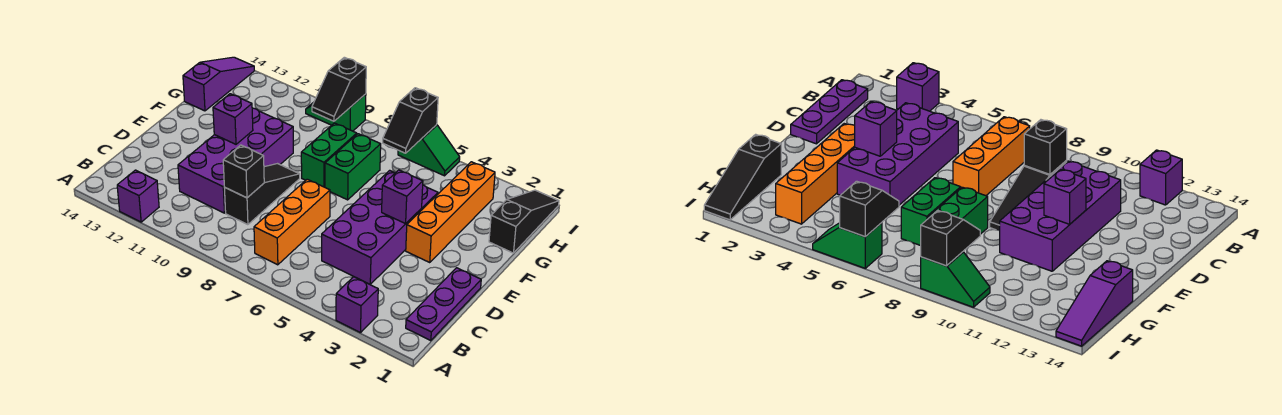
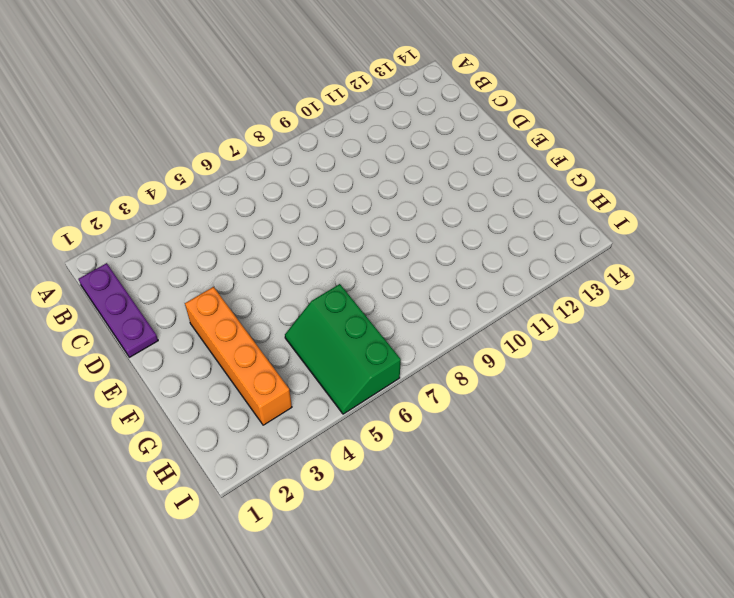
green slope G5:I6 level 1 top 6 -> green slope I5:I6 level 1 top 6
none -> purple brick A3 level 1
none -> purple brick A12 level 1
none -> orange brick B7:D7 level 1

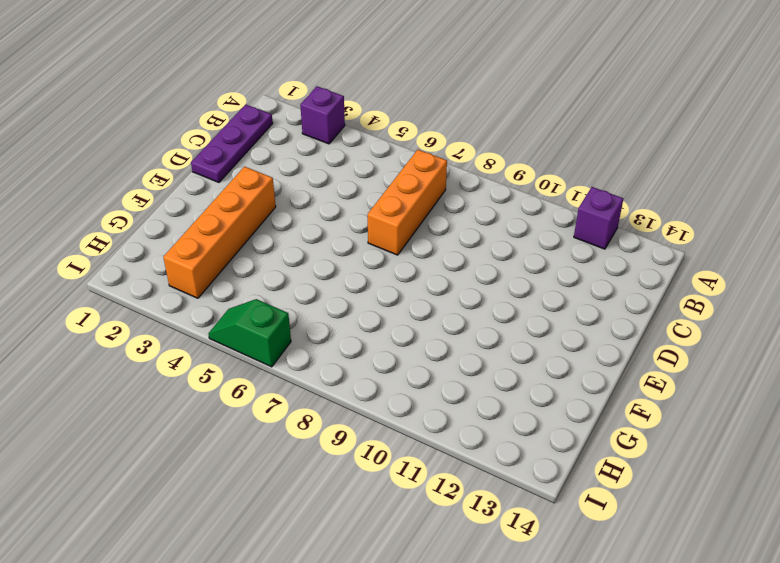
none -> purple brick C4:F5 level 1
none -> black slope C9:E9 level 1 top C
none -> purple brick C10:F11 level 1

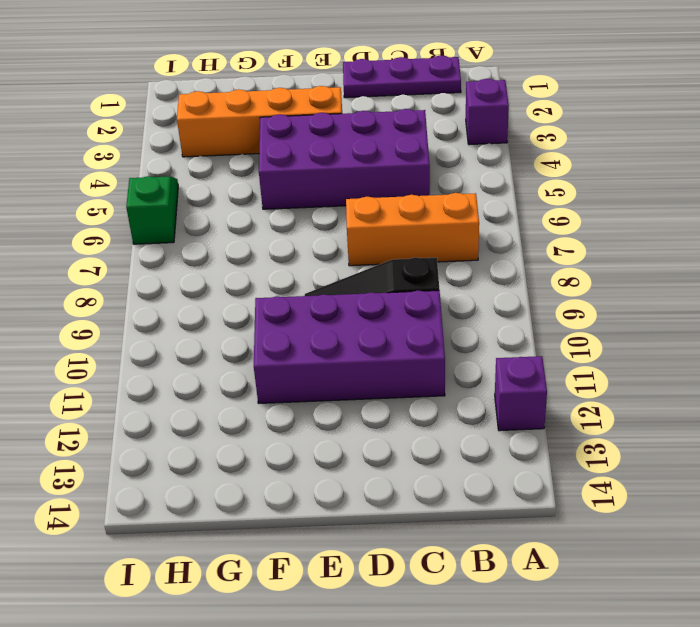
none -> green brick F7:G7 level 1
none -> green brick F8:G8 level 1
none -> black slope G1:I1 level 1 top G

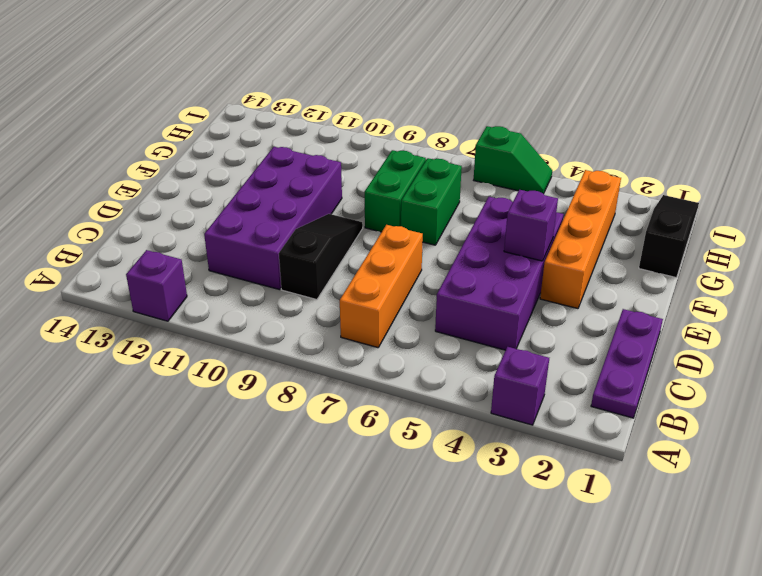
none -> purple slope G14:I14 level 1 top G
none -> green slope I9:I10 level 1 top 9
none -> black brick C9 level 2

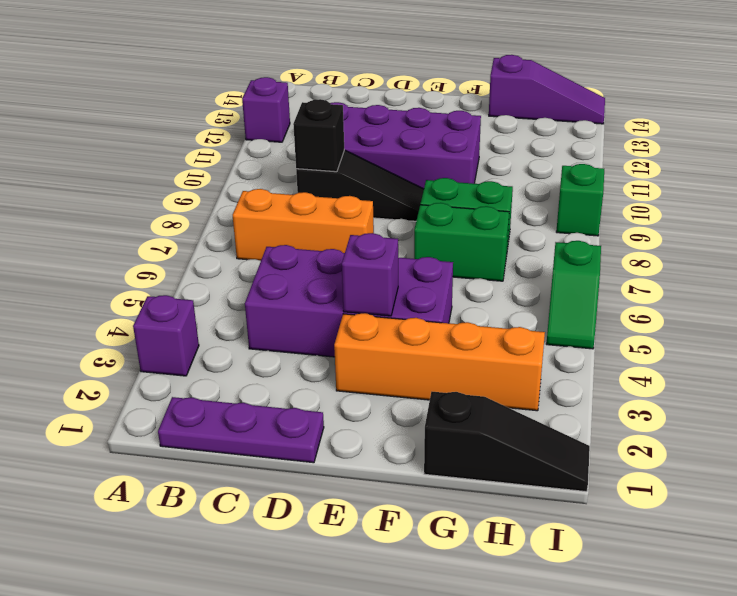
none -> purple brick E11 level 2
none -> black slope H6:I6 level 2 top I
none -> black slope H9:I9 level 2 top I

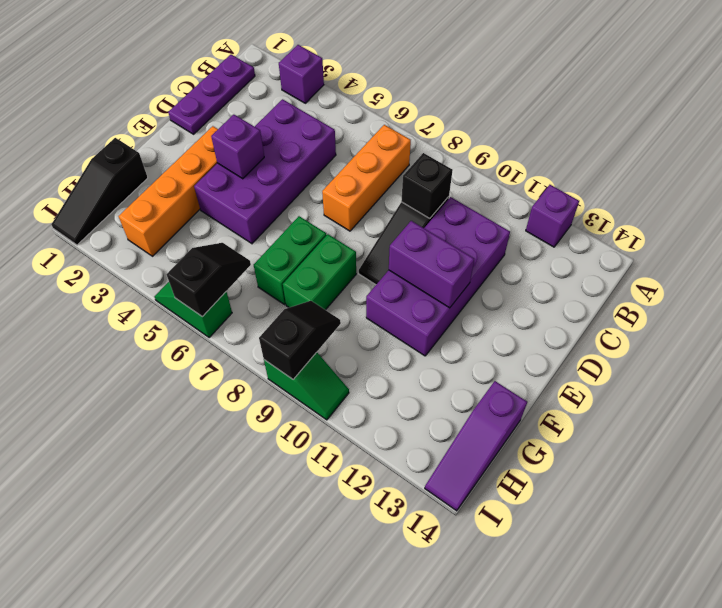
purple brick E10:E11 level 2 -> purple brick E11 level 2

